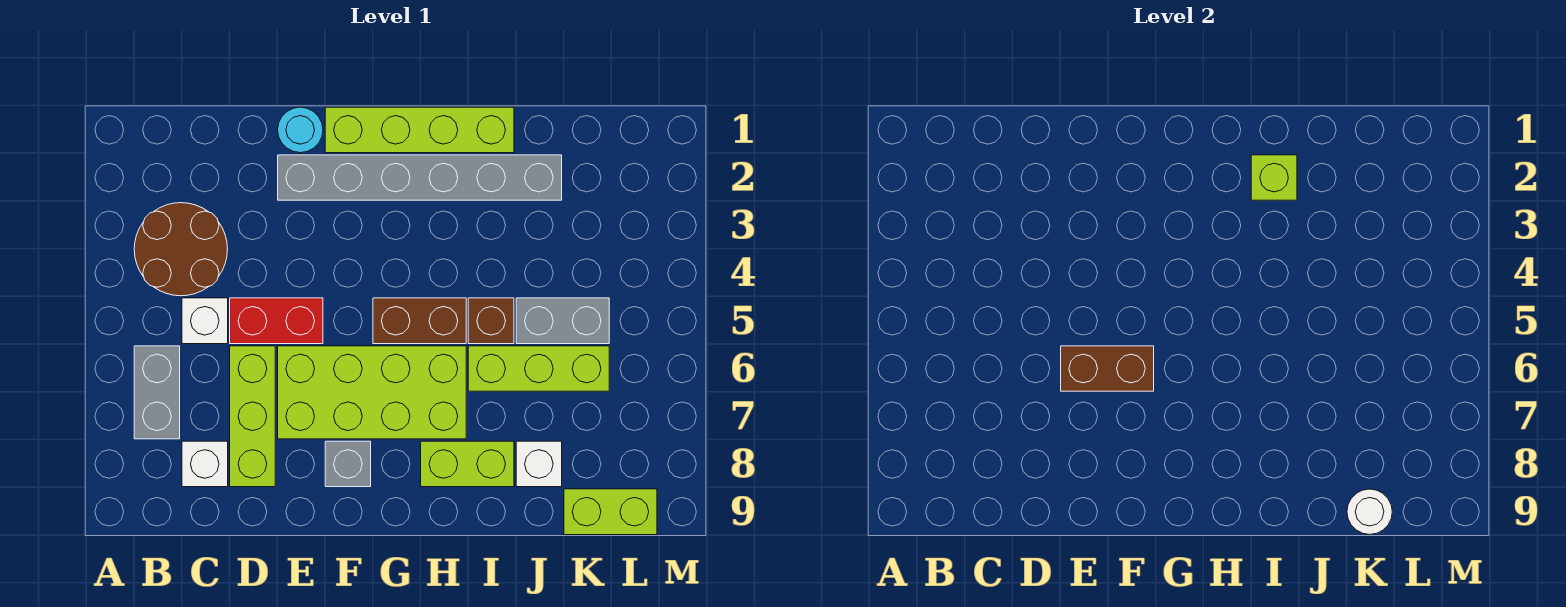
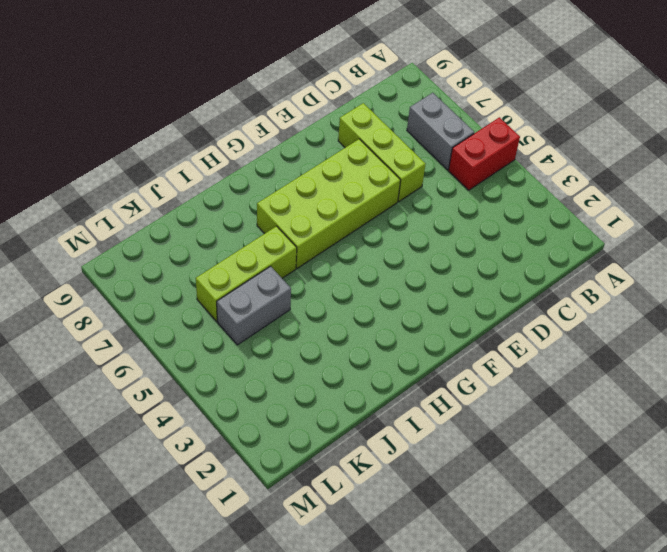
red brick A5:B5 level 1 -> red brick D5:E5 level 1
none -> brown round brick B3:C4 level 1
none -> white brick C5 level 1
none -> white brick C8 level 1

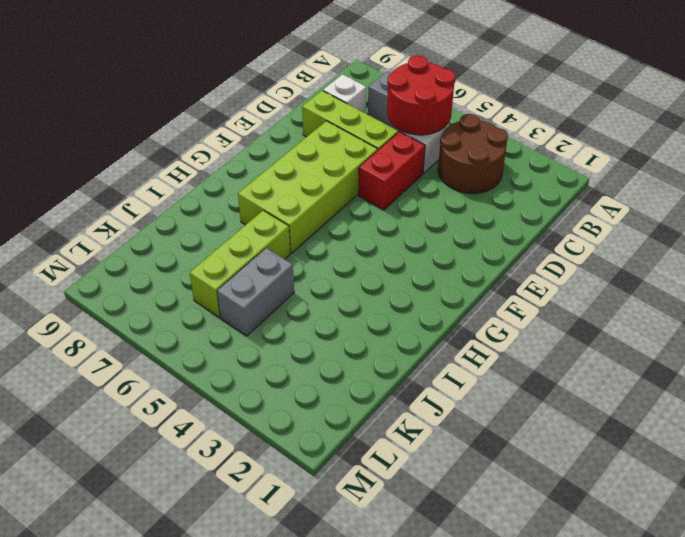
red round brick B5:C6 level 2 -> none
none -> cyan round brick E1 level 1
none -> grey brick E2:J2 level 1
none -> lime brick F1:I1 level 1

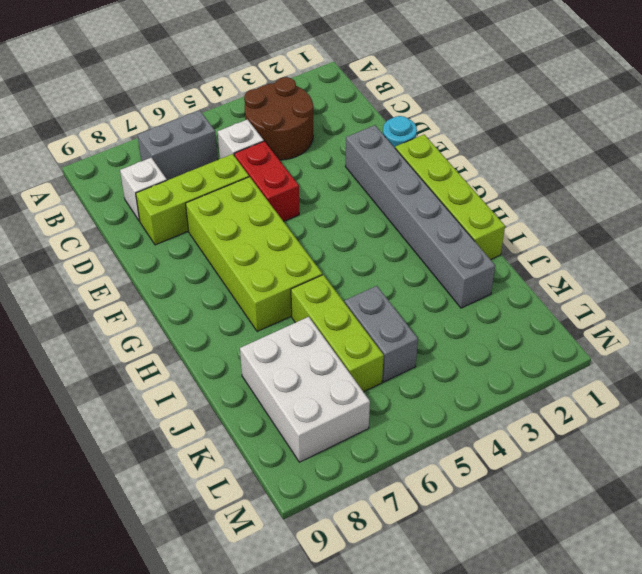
white brick J7:L8 level 1 -> white brick J8 level 1
none -> grey brick F8 level 1
none -> brown brick G5:H5 level 1
none -> lime brick H8:I8 level 1

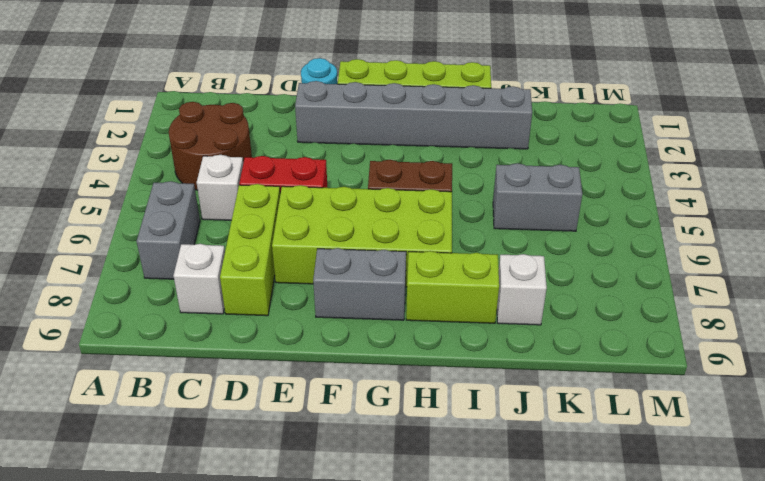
grey brick F8:G8 level 1 -> grey brick F8 level 1
none -> brown brick I5 level 1
none -> lime brick I6:K6 level 1
none -> lime brick K9:L9 level 1

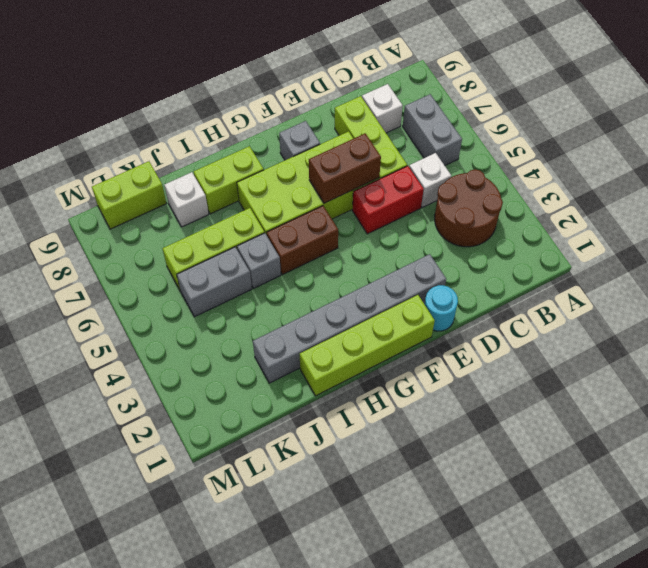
grey brick I5 level 1 -> brown brick I5 level 1
none -> lime brick I2 level 2
none -> white round brick K9 level 2

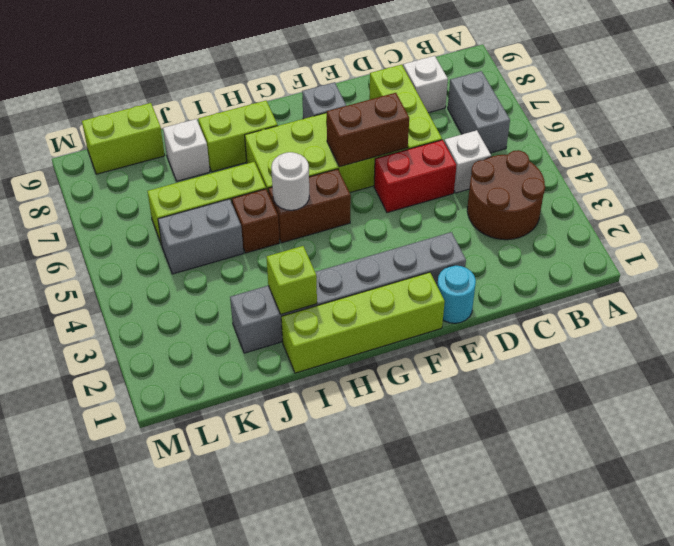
white round brick H5 level 2 -> white round brick K9 level 2

